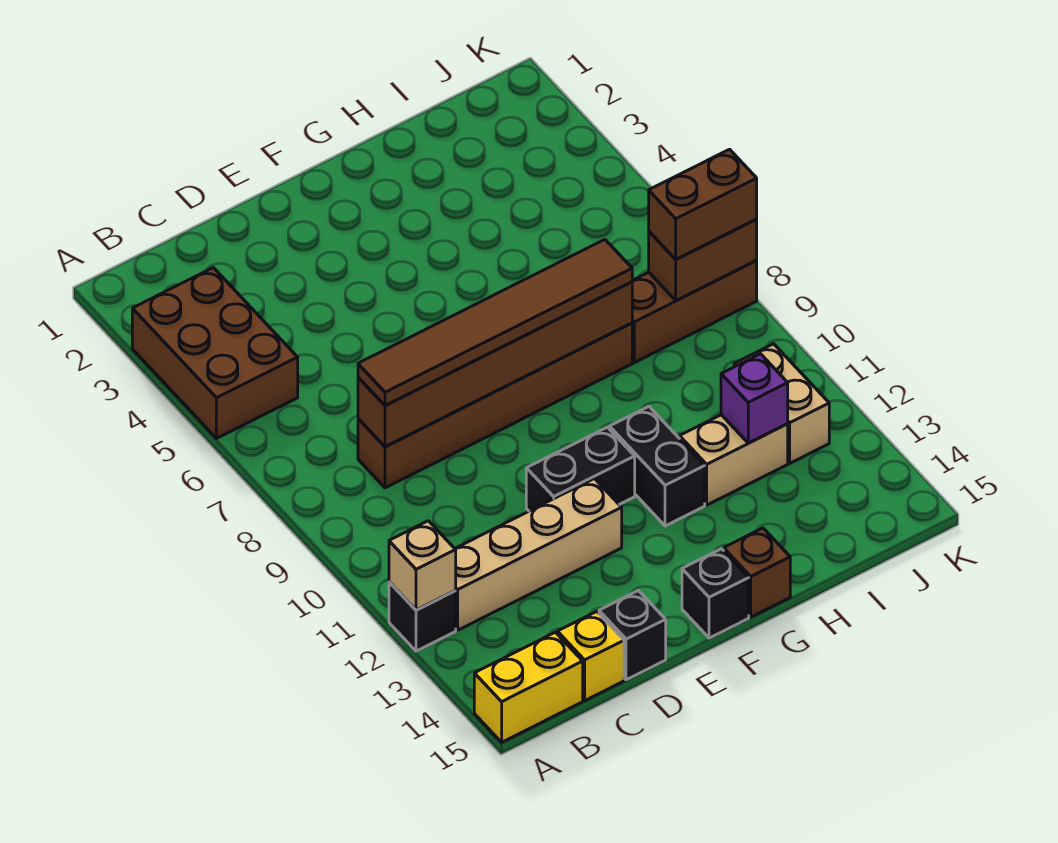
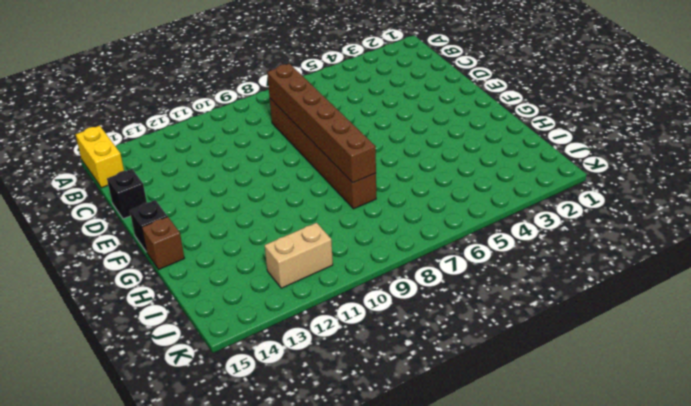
none -> brown brick A3:B5 level 1
none -> black brick A12 level 1
none -> tan brick B12:E12 level 1

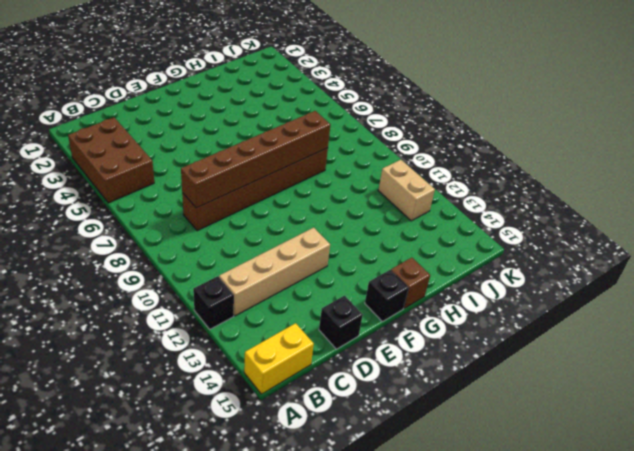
none -> yellow brick C15 level 1
none -> black brick E11:F11 level 1
none -> black brick G11:G12 level 1

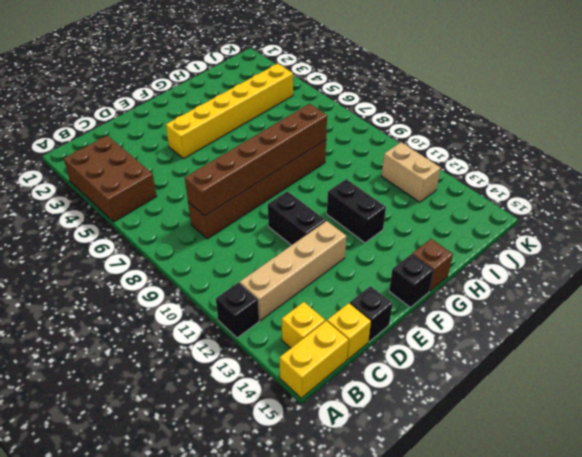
yellow brick B14 level 1 -> none
yellow brick E4:J4 level 1 -> none
black brick E10:E11 level 1 -> black brick E11:F11 level 1
none -> tan brick H12:I12 level 1
none -> brown brick I8:K8 level 1
none -> tan brick A12 level 2

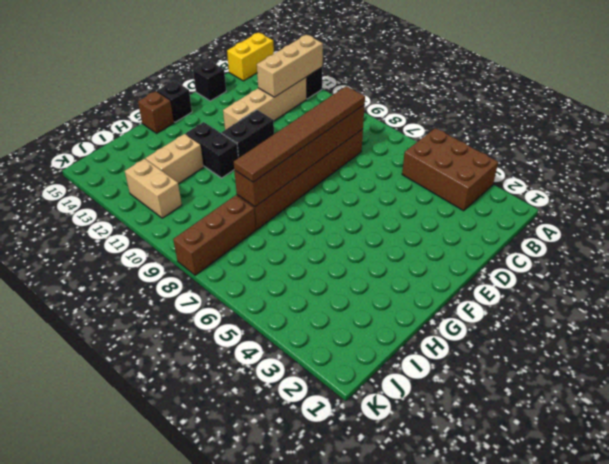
tan brick A12:C12 level 2 -> tan brick A12 level 2
none -> yellow brick C15 level 1
none -> purple brick I12 level 2
none -> brown brick J8:K8 level 2

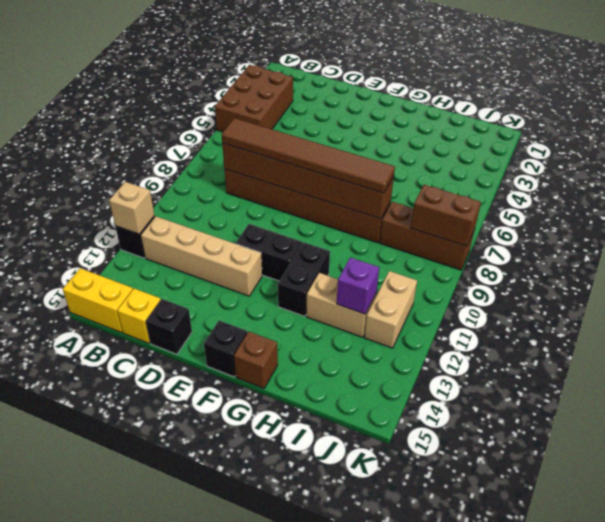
none -> brown brick J8:K8 level 3

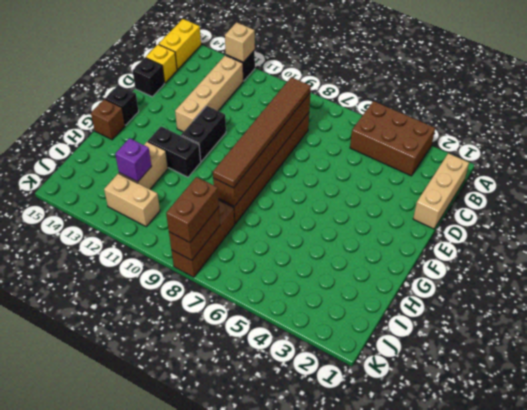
tan brick B1:D1 level 1 -> none

